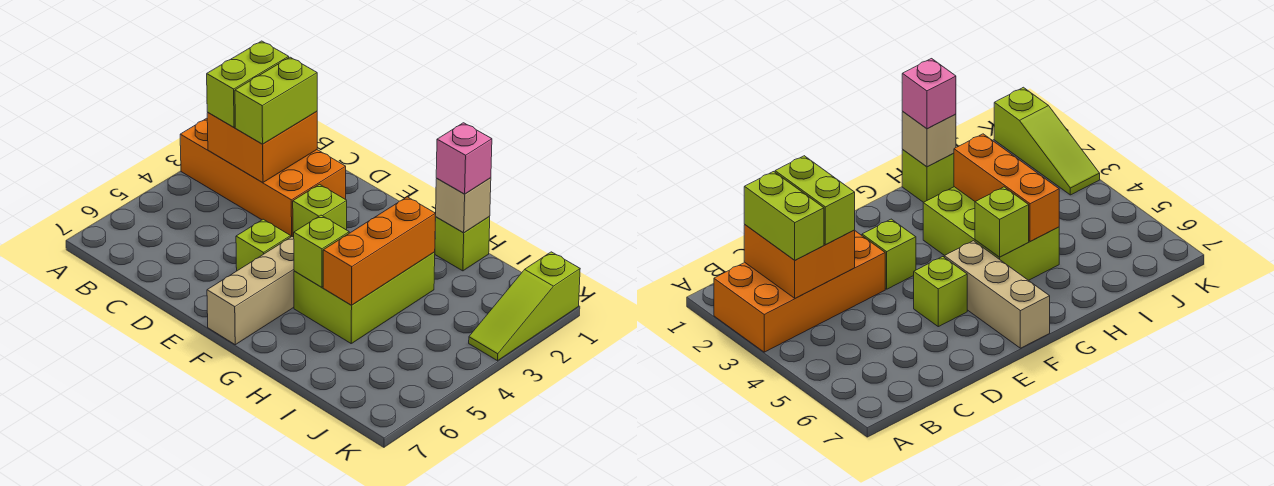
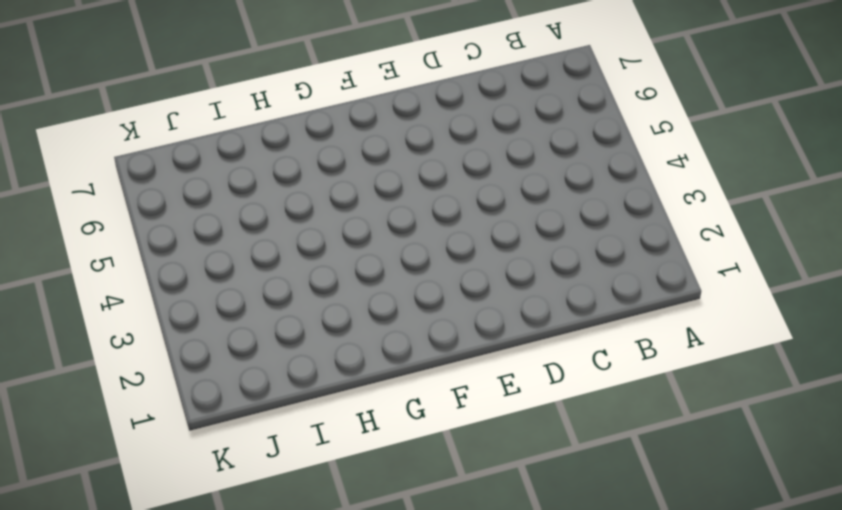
none -> orange brick A2:D3 level 1
none -> lime brick E3 level 1
none -> lime brick E5 level 1

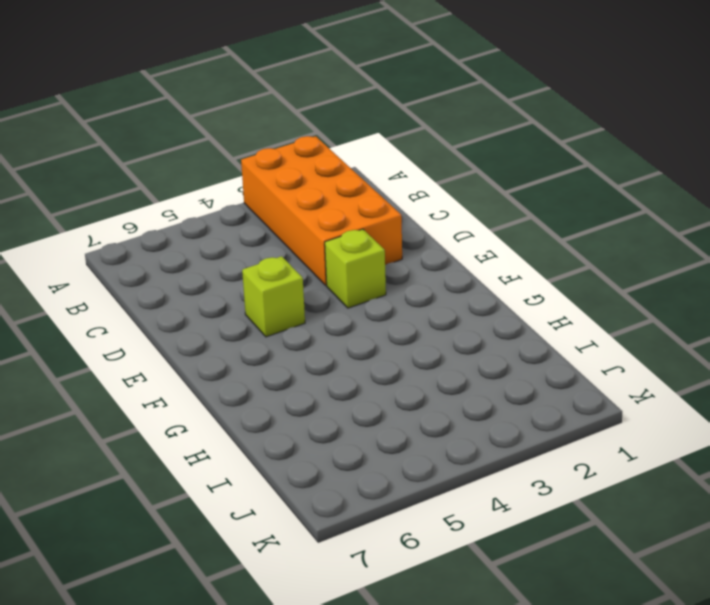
none -> tan brick F5:F7 level 1
none -> lime brick G3:H5 level 1
none -> lime brick H1 level 1

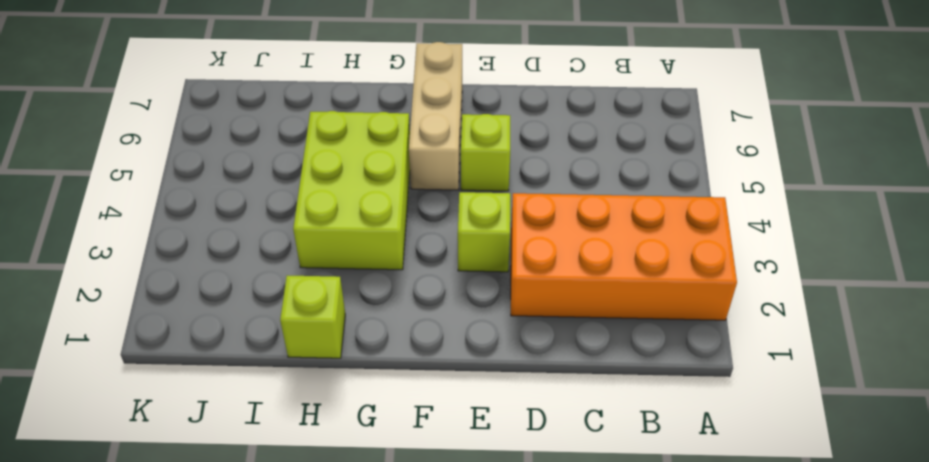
none -> lime slope K1:K3 level 1 top 1
none -> orange brick B2:C3 level 2
none -> lime brick G5 level 2

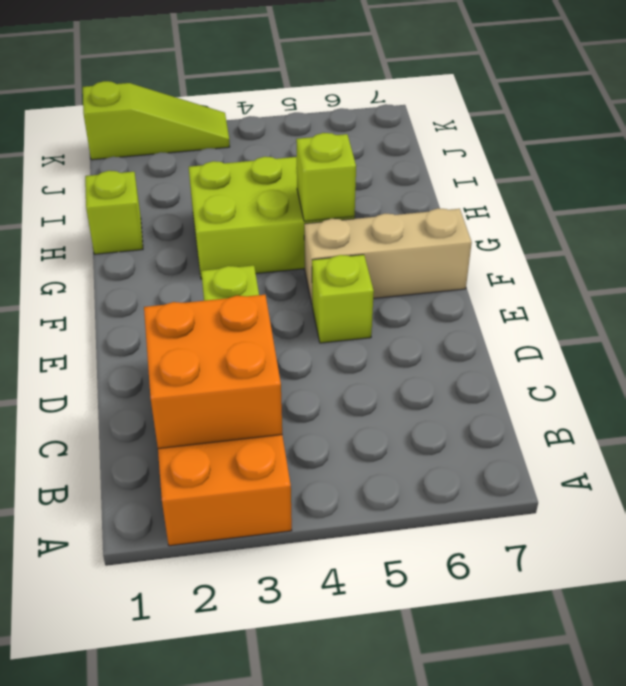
none -> tan brick H1 level 2
none -> orange brick H3:H5 level 2
none -> lime brick B2:B3 level 3

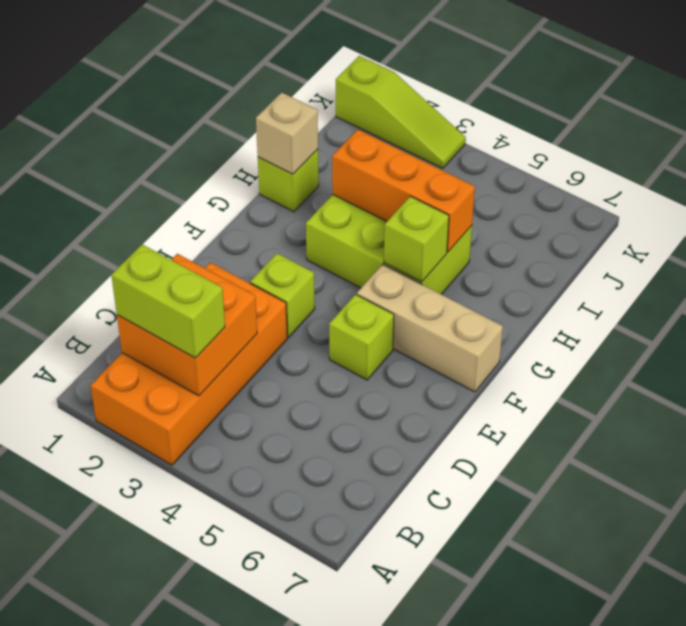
none -> lime brick C2:C3 level 3
none -> pink brick H1 level 3

